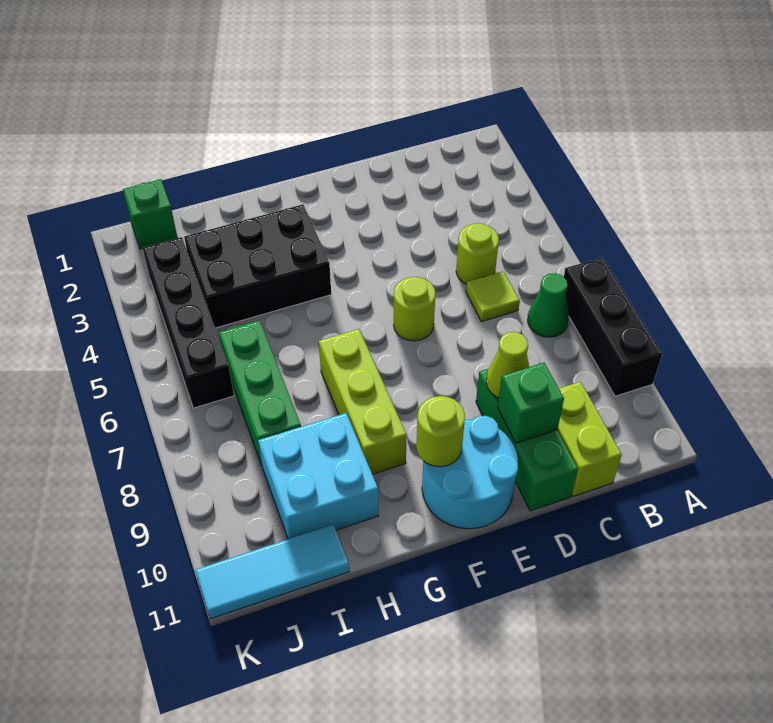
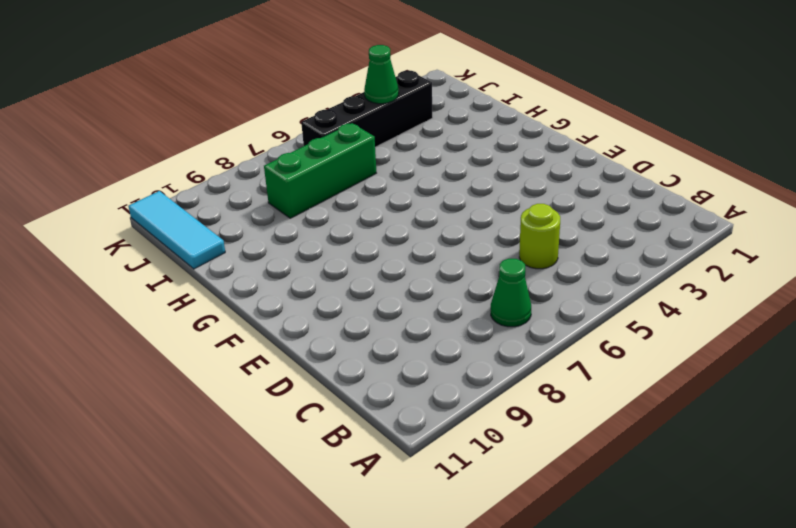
green cone J4 level 2 -> none
none -> black brick A7:A9 level 1
none -> lime tile C6 level 1
none -> lime brick C10:C11 level 1

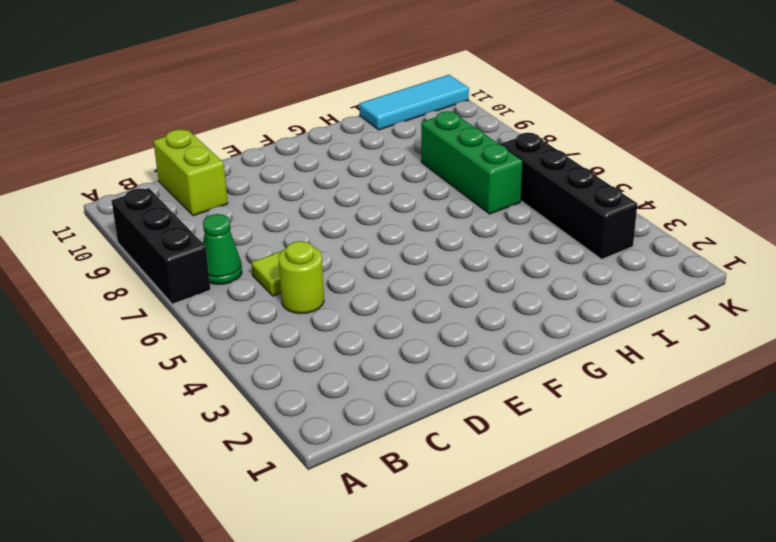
none -> green brick D9:D11 level 1
none -> lime round brick E6 level 1
none -> cyan round brick E10:F11 level 1

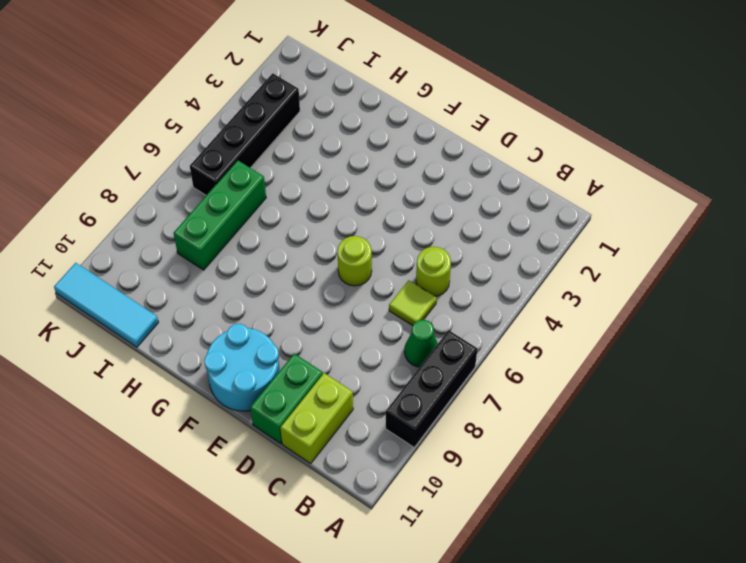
green brick D10:D11 level 1 -> green brick D9:D11 level 1
none -> black brick G3:I4 level 1
none -> lime brick G7:G9 level 1
none -> cyan brick H9:I10 level 1

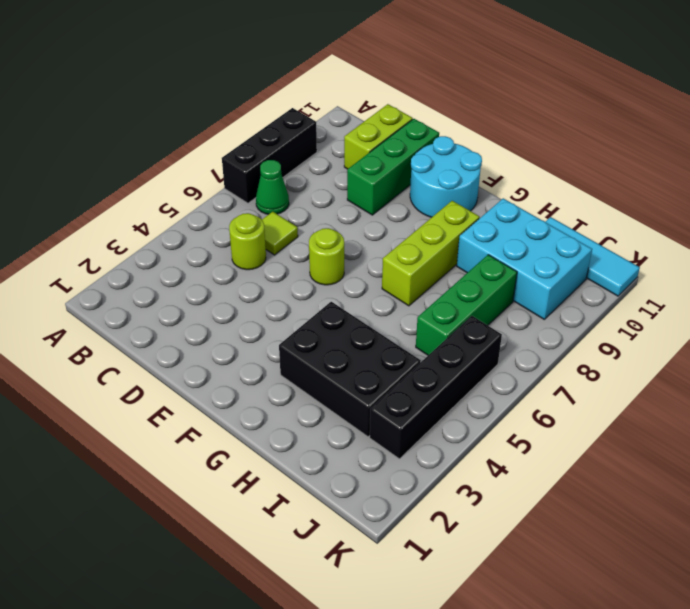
cyan brick H9:J10 level 1 -> cyan brick H9:I10 level 1
none -> green brick J1 level 1
none -> lime cone D9 level 2
none -> green brick D10 level 2

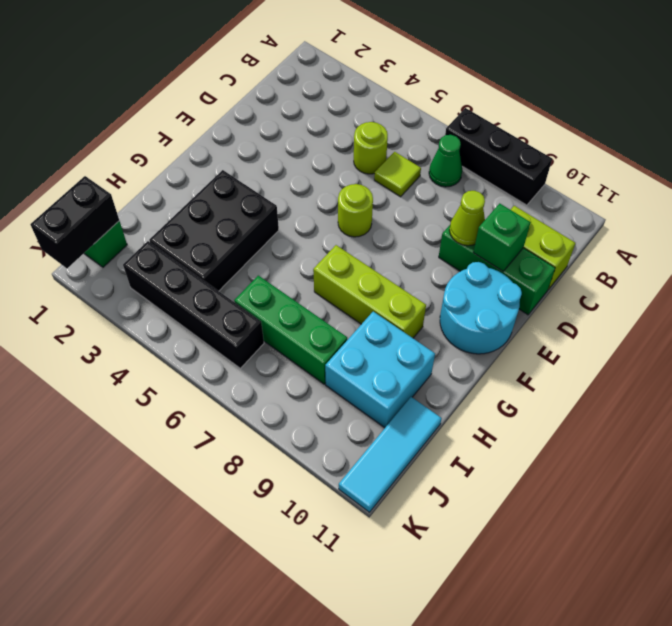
black brick J1:K1 level 2 -> none
none -> lime round brick F10 level 2

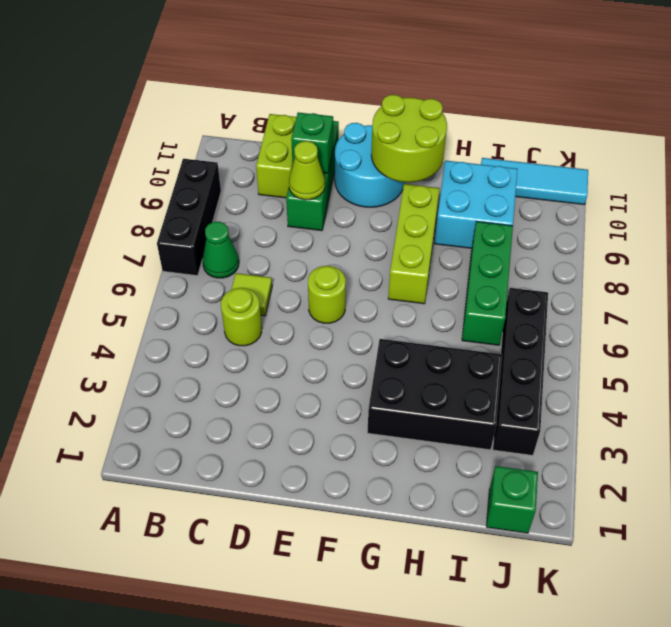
lime round brick F10:G11 level 2 -> lime round brick F10 level 2

